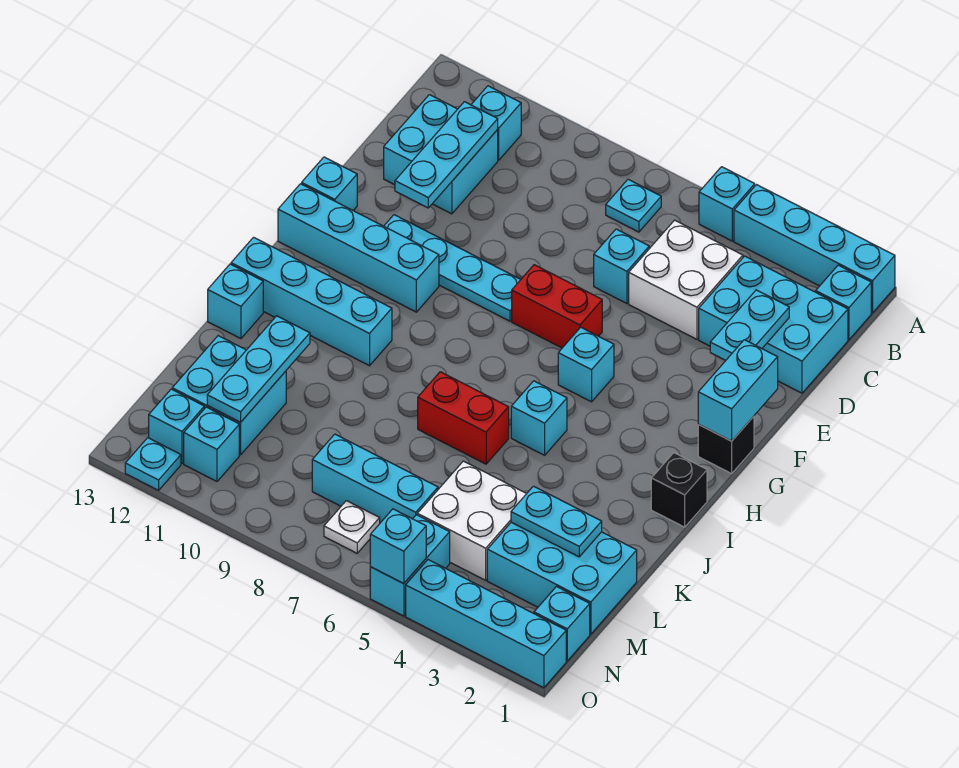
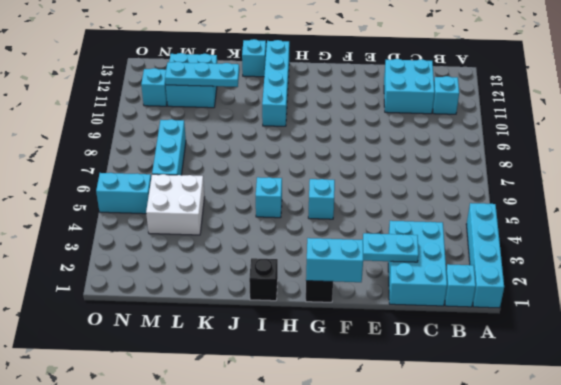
none -> cyan brick A5 level 1
none -> cyan plate B7 level 1
none -> white brick C4:D5 level 1
none -> cyan brick D6 level 1

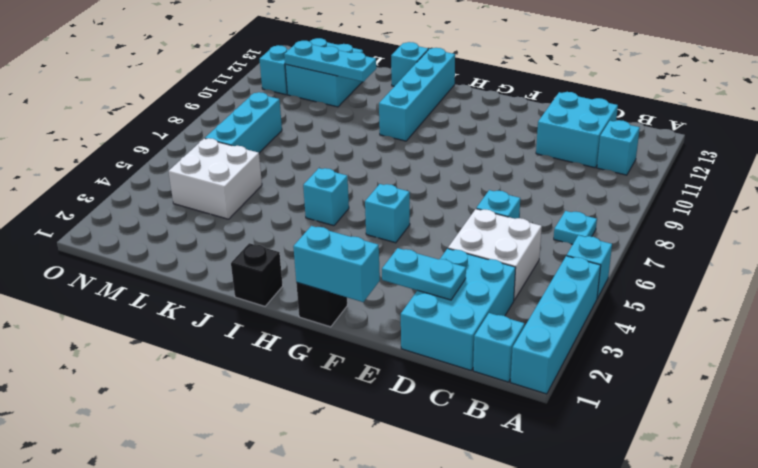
none -> red brick F6:F7 level 1
none -> cyan plate F8:F11 level 1
none -> cyan brick F13 level 1
none -> cyan brick G10:G13 level 1

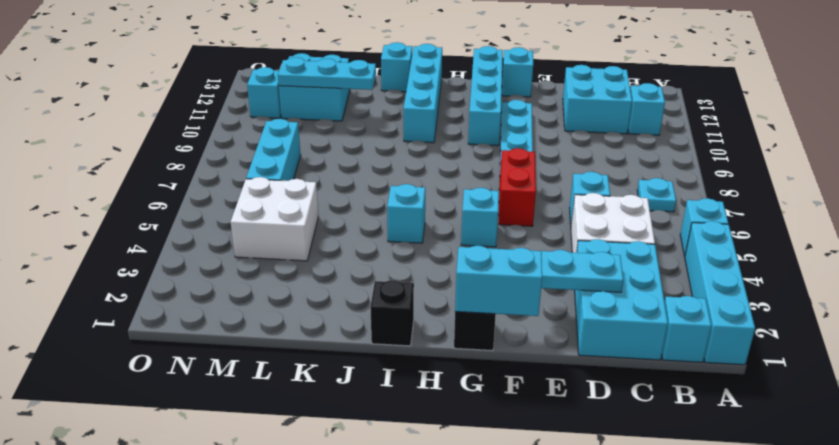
none -> red brick J6:J7 level 1
none -> cyan brick L1:M3 level 1
none -> cyan brick N1 level 1
none -> cyan brick N5:O5 level 1

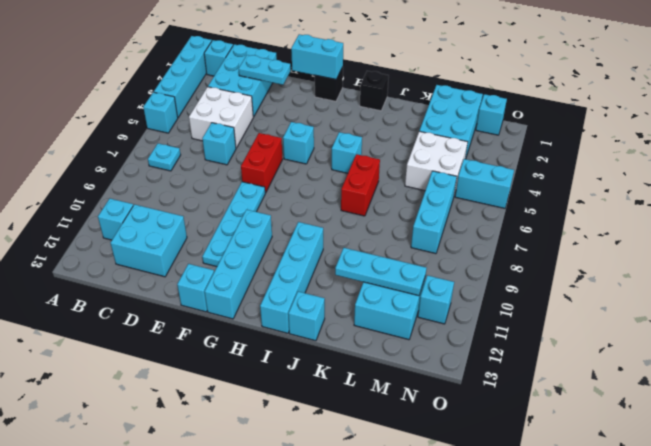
none -> white plate N7 level 1
none -> cyan brick N12 level 1
none -> cyan brick O1:O4 level 1
none -> cyan plate O12 level 1

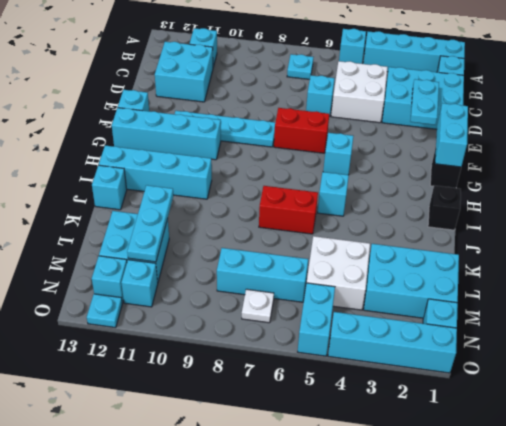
none -> cyan plate C11:E11 level 2
none -> cyan plate L2:L3 level 2
none -> cyan brick O5 level 2

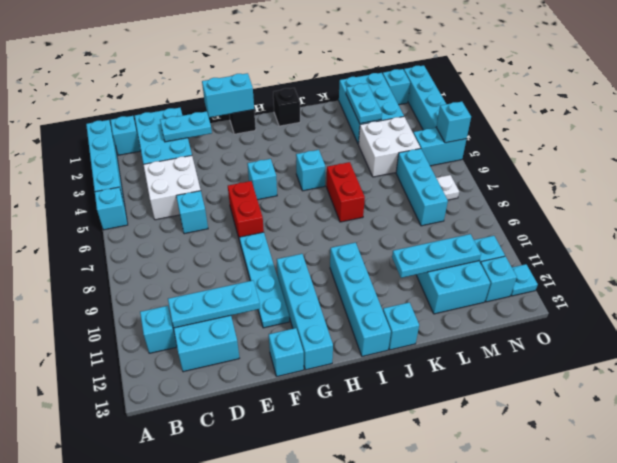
none -> cyan plate B7 level 1

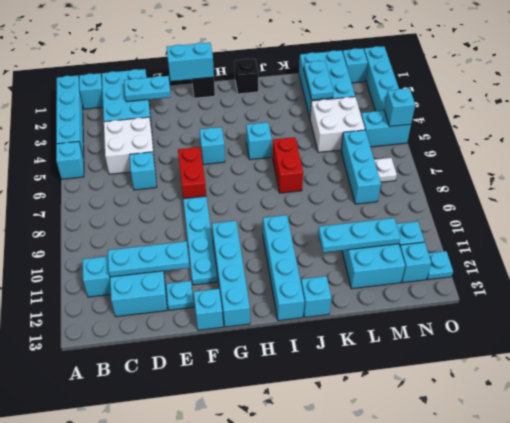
cyan plate E12 level 1 -> cyan plate B7 level 1

